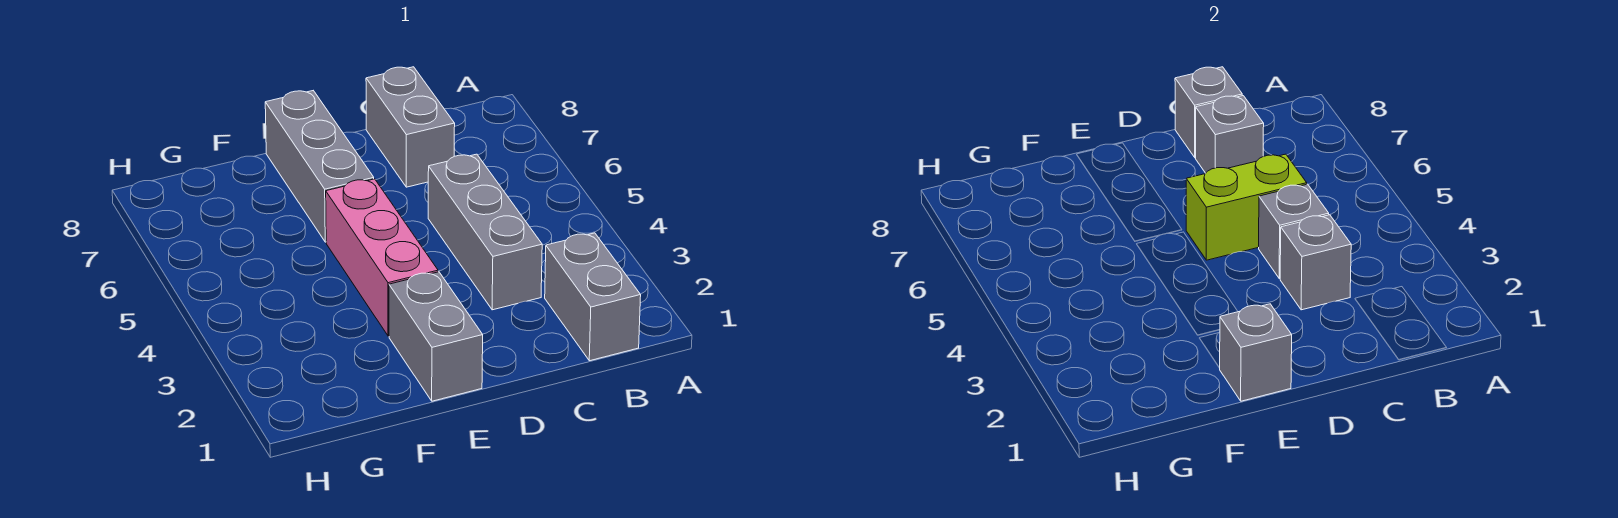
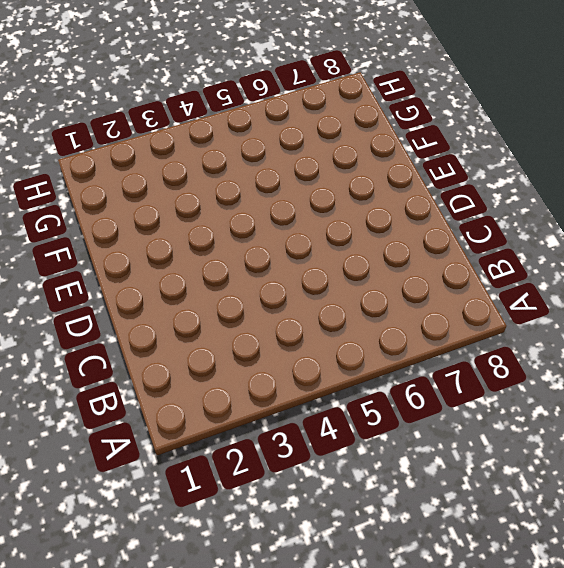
none -> grey brick B1:B2 level 1
none -> grey brick C3:C5 level 1
none -> grey brick C7:C8 level 1

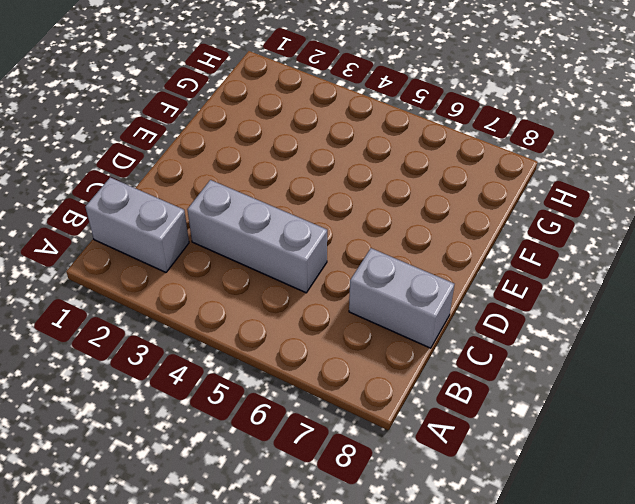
none -> grey brick E1:E2 level 1
none -> pink brick E3:E5 level 1
none -> grey brick E6:E8 level 1

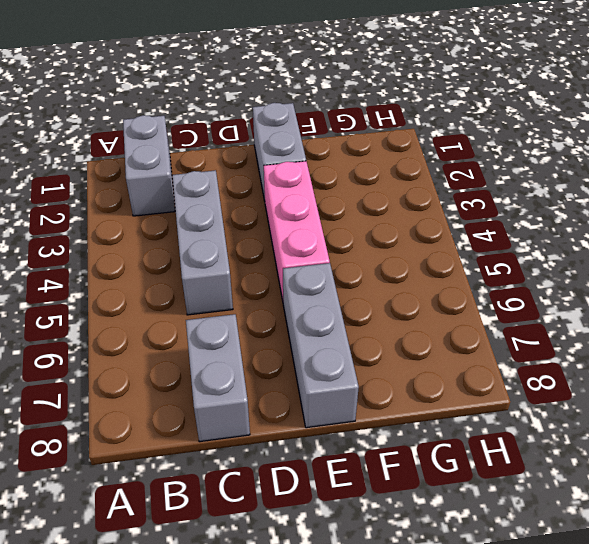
none -> grey brick C3 level 2
none -> grey brick C4 level 2
none -> lime brick C5:D5 level 2

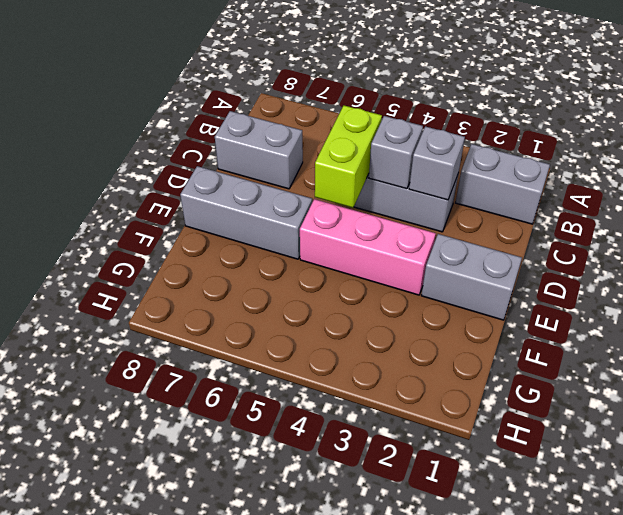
none -> grey brick C7 level 2
none -> grey brick C8 level 2
none -> grey brick E1 level 2

